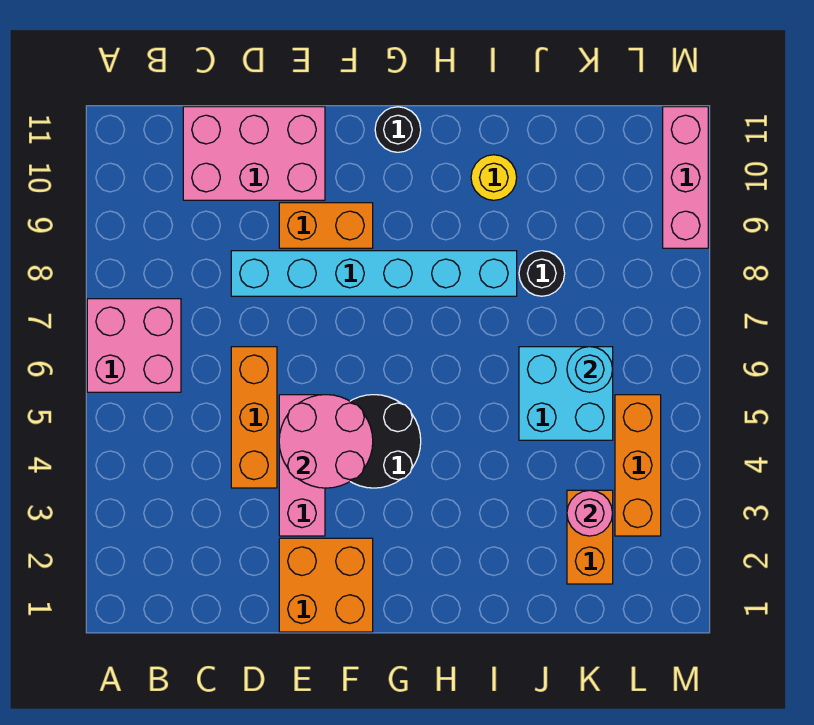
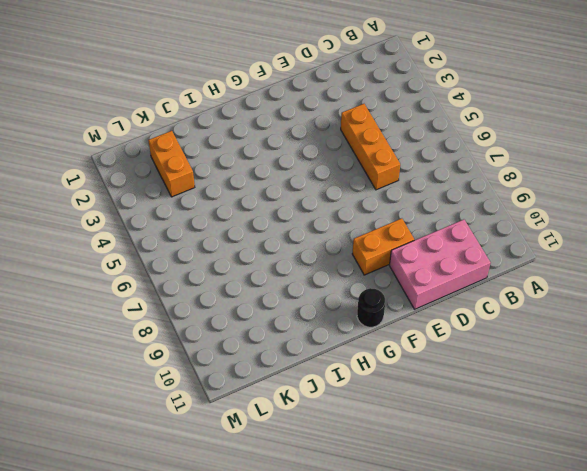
none -> pink brick A6:B7 level 1
none -> cyan brick D8:I8 level 1
none -> orange brick E1:F2 level 1

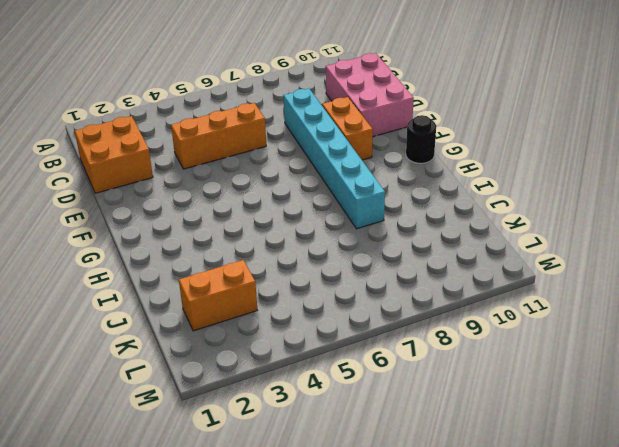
orange brick C1:D2 level 1 -> orange brick E1:F2 level 1
none -> pink brick A6:B7 level 1
none -> pink brick E3:E5 level 1
none -> black round brick F4:G5 level 1

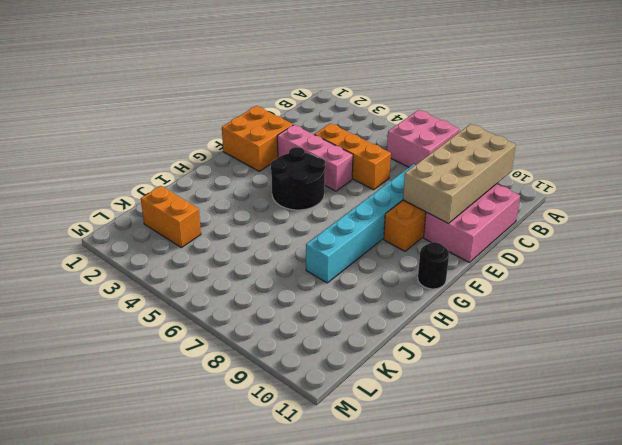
tan brick B9:E10 level 2 -> none
none -> yellow round brick I10 level 1
none -> cyan brick J5:K6 level 1
none -> black round brick J8 level 1

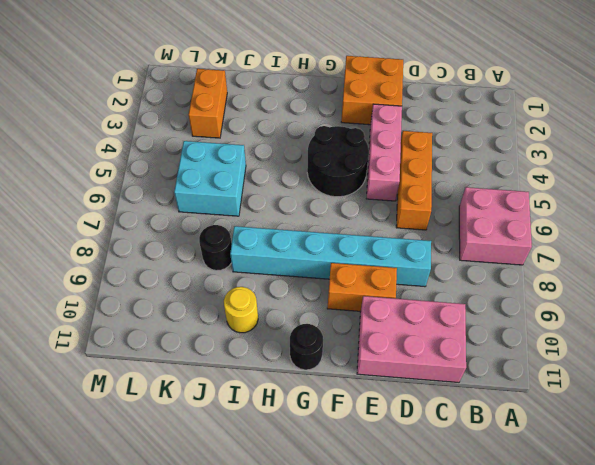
none -> orange brick L3:L5 level 1
none -> pink brick M9:M11 level 1
none -> pink round brick E4:F5 level 2

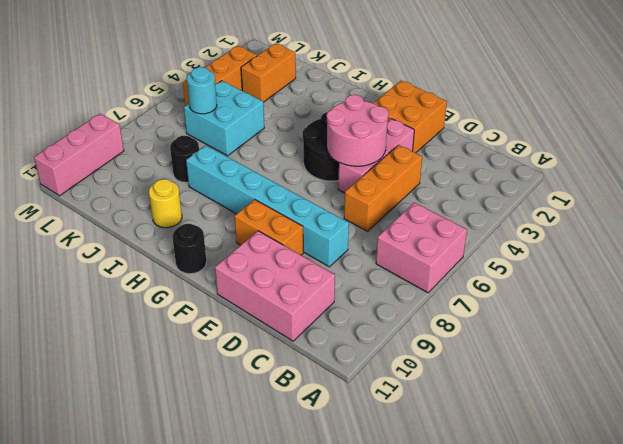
none -> pink round brick K3 level 2

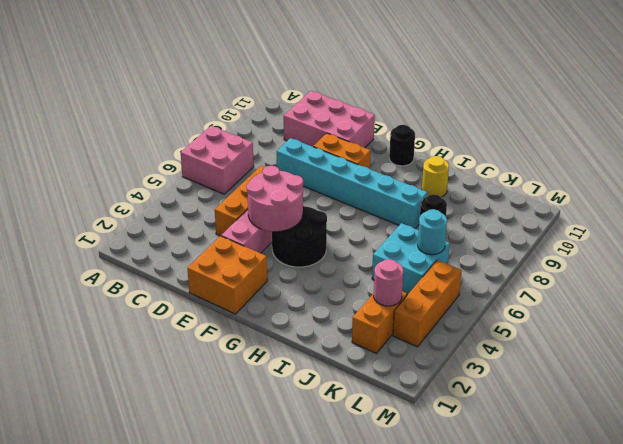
none -> pink brick M9:M11 level 1

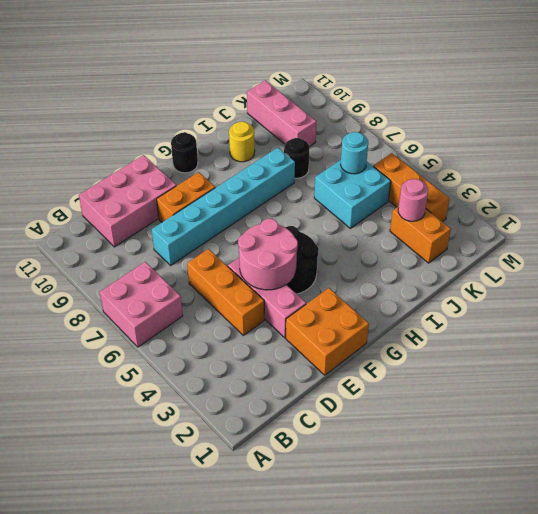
pink brick K9:K11 level 1 -> pink brick M9:M11 level 1

